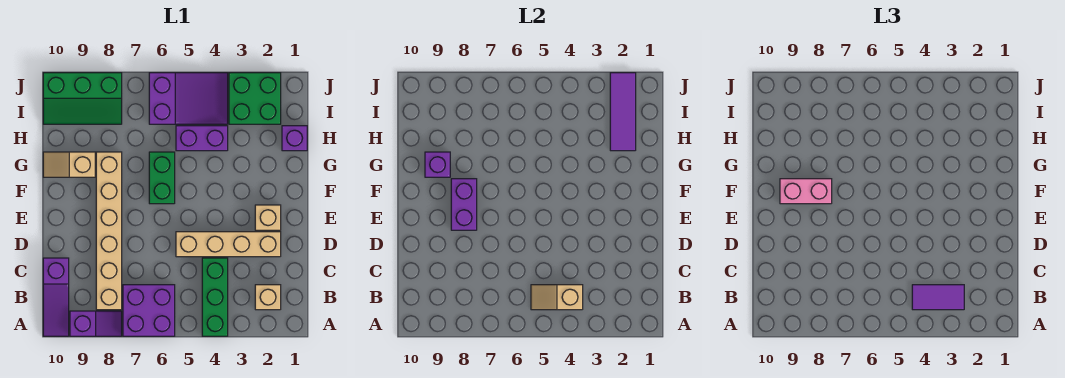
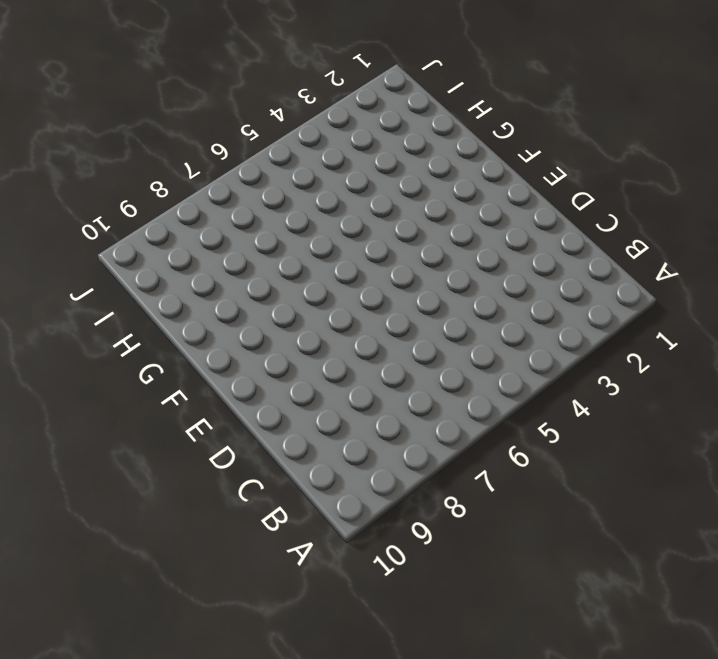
none -> green brick A4:C4 level 1
none -> purple brick A6:B7 level 1
none -> purple slope A8:A9 level 1 top 9

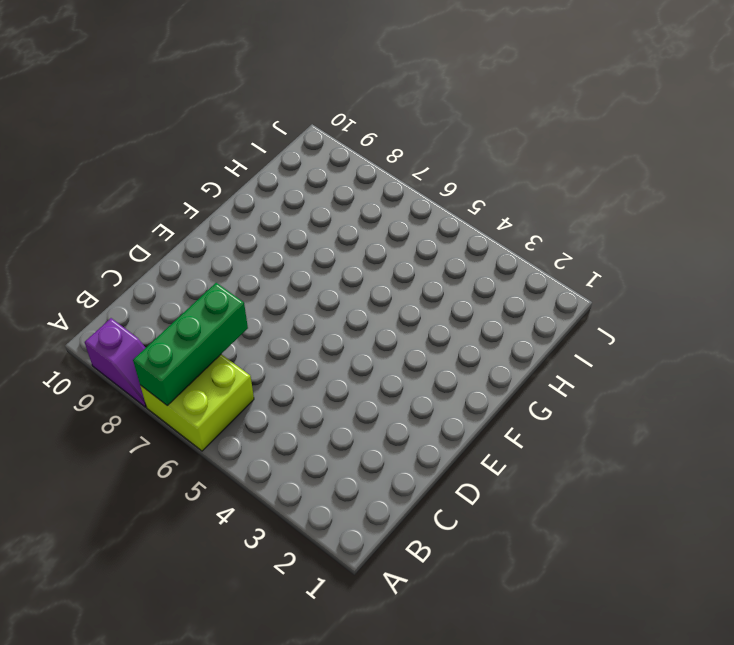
lime brick A6:B7 level 1 -> purple brick A6:B7 level 1
green brick A7:C7 level 2 -> green brick A4:C4 level 1
none -> purple slope A10:C10 level 1 top C
none -> tan brick B2 level 1
none -> tan brick B8:G8 level 1

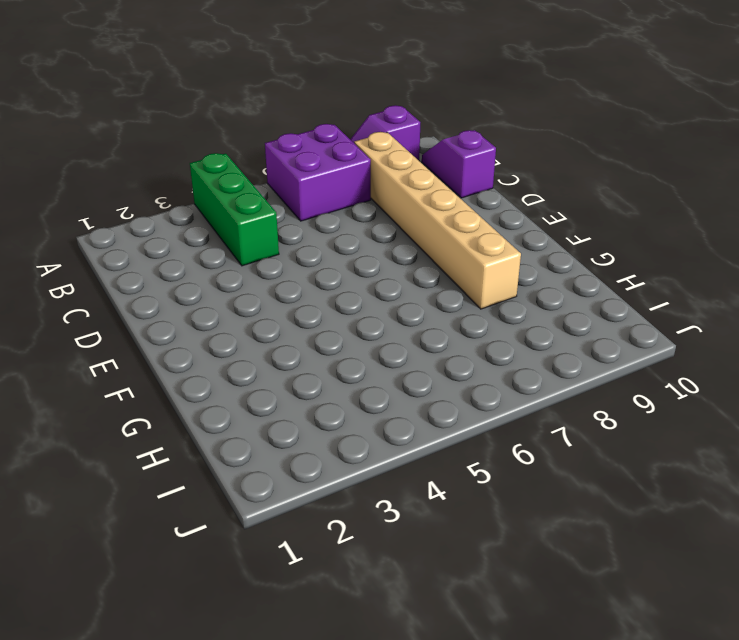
purple slope B10:C10 level 1 top C -> purple slope A10:C10 level 1 top C
none -> tan brick B2 level 1
none -> tan brick D2:D5 level 1
none -> tan brick E2 level 1

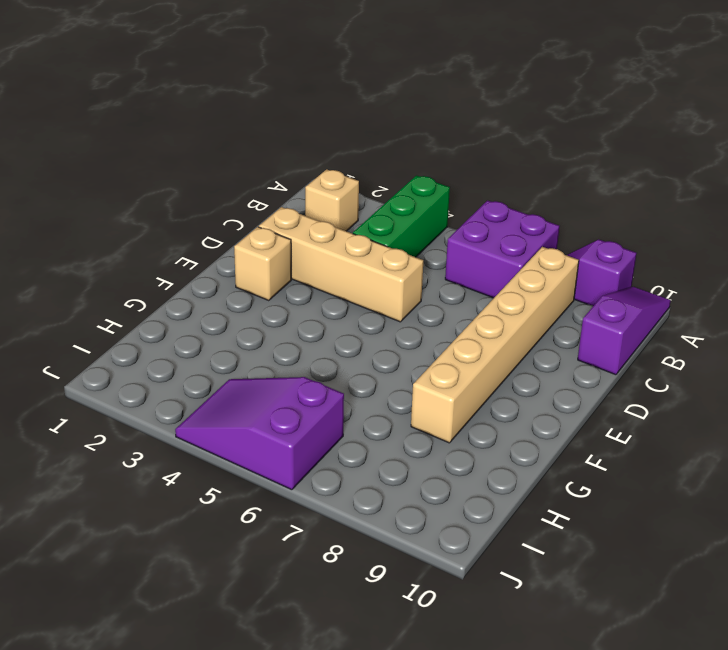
none -> green brick F6:G6 level 1
none -> tan slope G9:G10 level 1 top 9
none -> purple brick H1 level 1

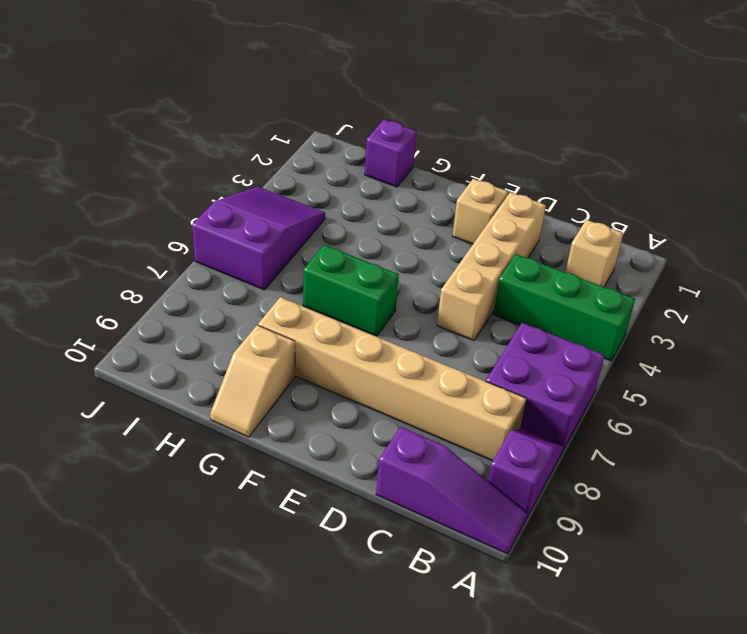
none -> purple brick H4:H5 level 1
none -> green brick I2:J3 level 1
none -> green slope I8:J10 level 1 top J

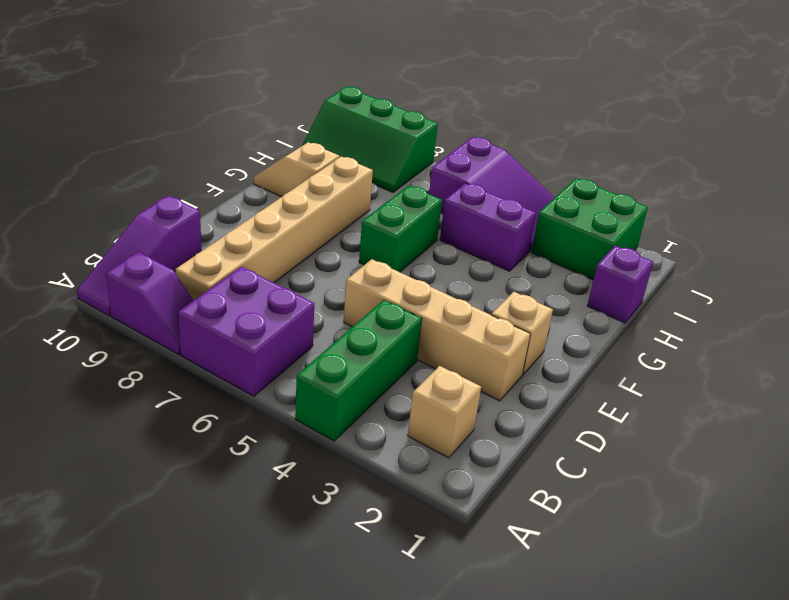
none -> tan slope B4:B5 level 2 top 4
none -> purple brick E8:F8 level 2
none -> purple brick G9 level 2

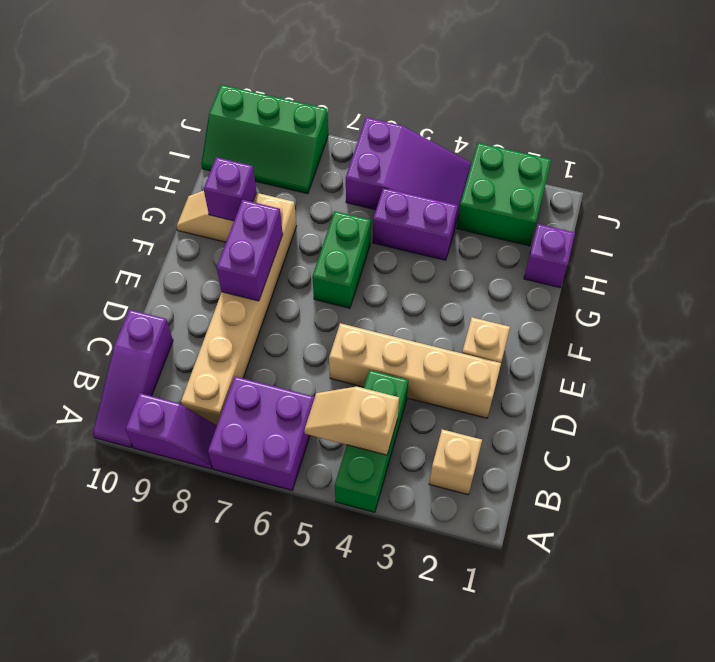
none -> purple tile H2:J2 level 2
none -> purple tile B3:B4 level 3
none -> pink brick F8:F9 level 3

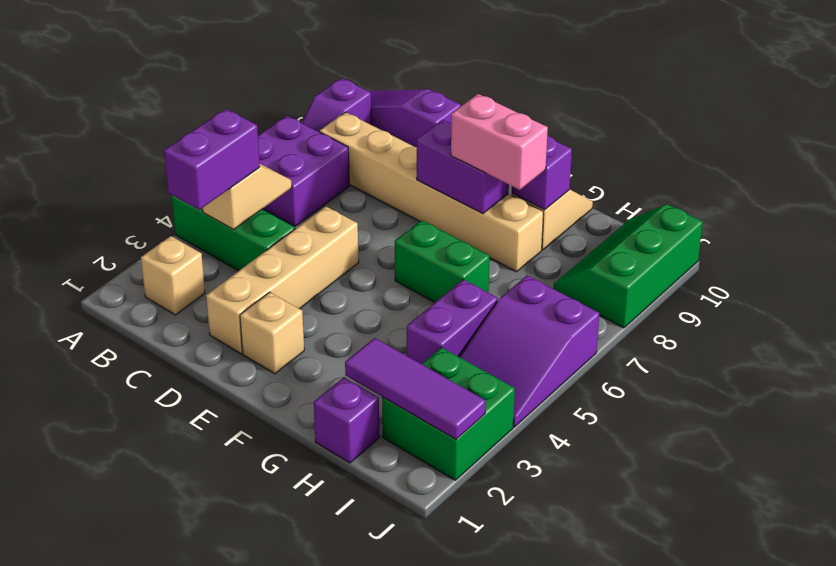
purple brick B3:B4 level 3 -> purple tile B3:B4 level 3
pink brick F8:G8 level 3 -> pink brick F8:F9 level 3

